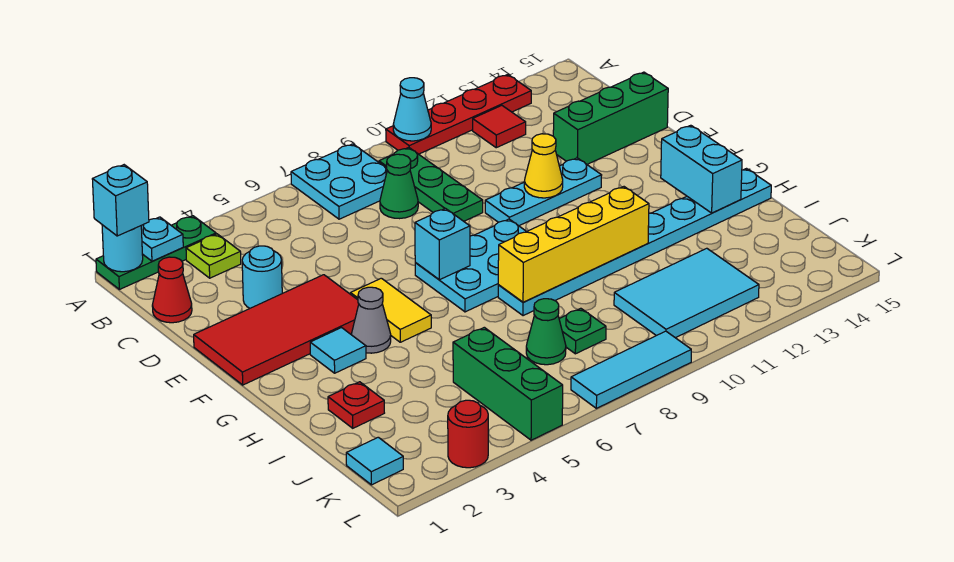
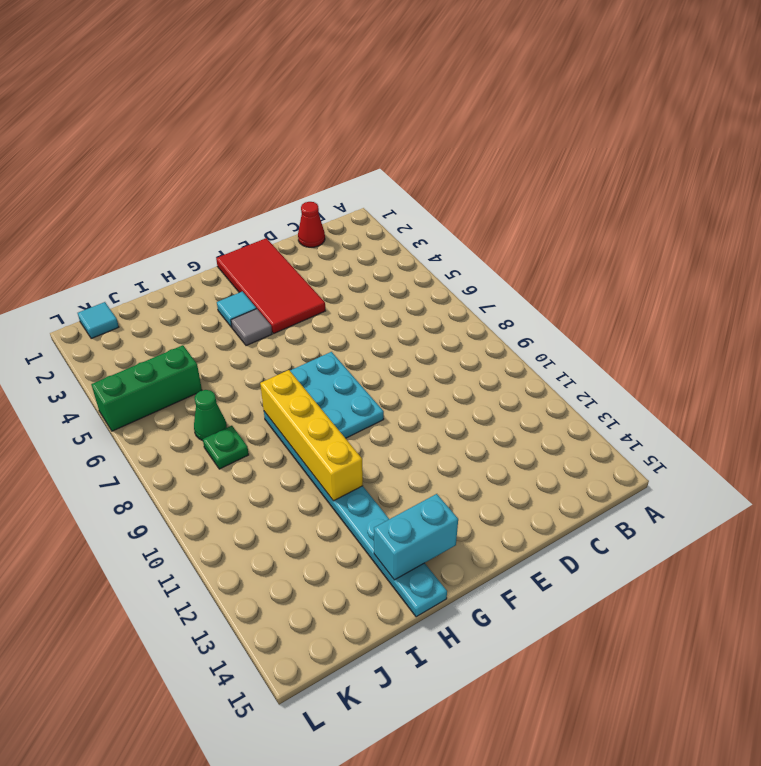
grey tile G4 level 1 -> grey cone G4 level 1
none -> green plate A1:A3 level 1
none -> cyan plate A7:B8 level 1
none -> red plate A10:A13 level 1
none -> lime plate B3 level 1

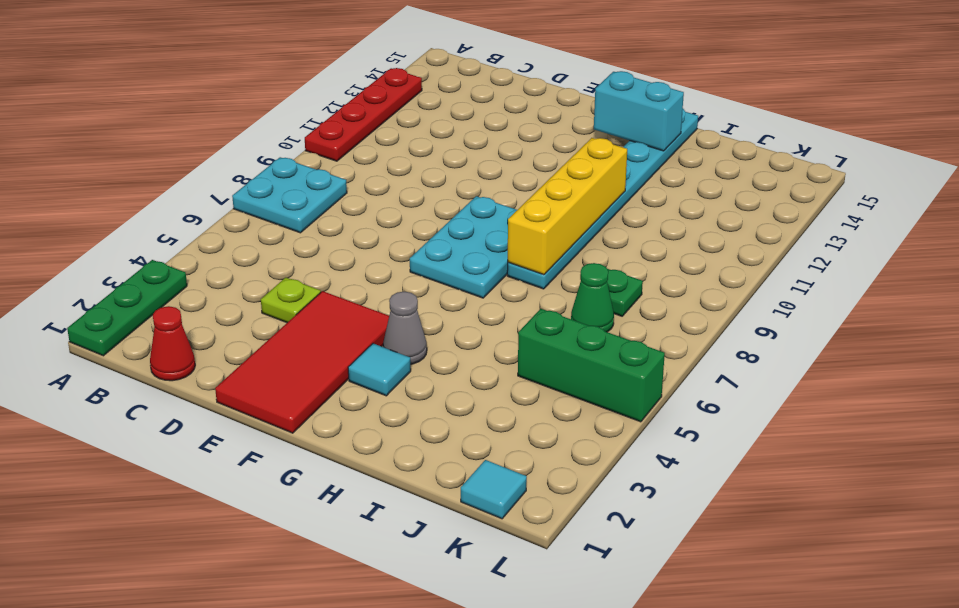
lime plate D4 level 1 -> lime plate B3 level 1
none -> green plate B9:D9 level 1
none -> red tile B12 level 1
none -> green cone C8 level 1
none -> cyan round brick D3 level 1

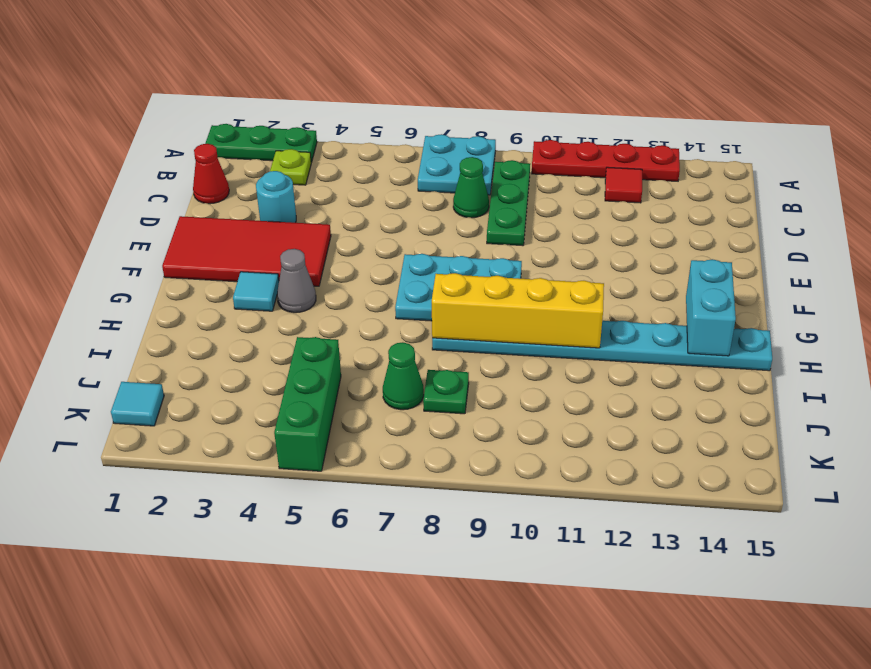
none -> green brick D13:D15 level 1
none -> cyan plate E10:E12 level 1
none -> yellow tile F5:G5 level 1
none -> red plate I2 level 1

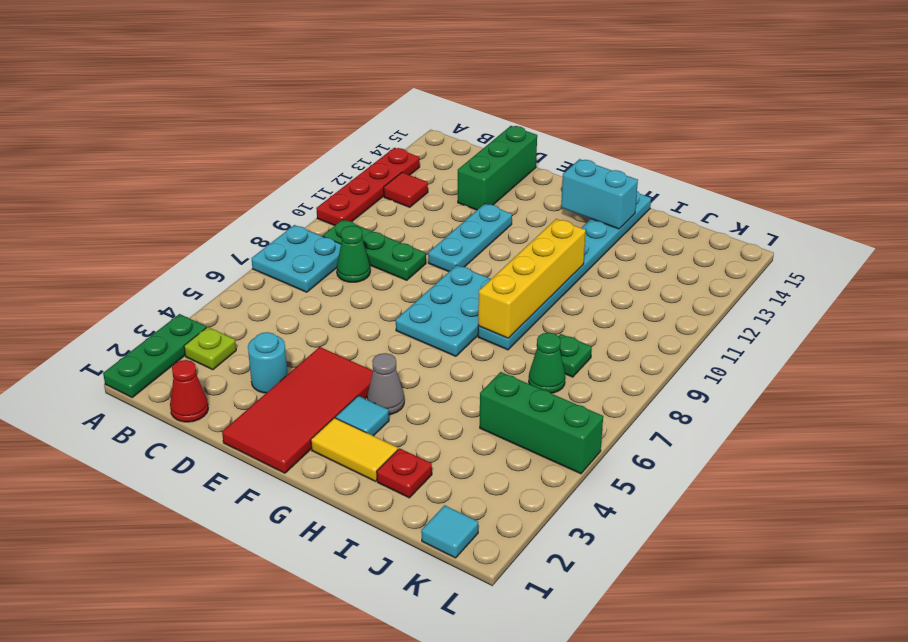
yellow tile G2:H2 level 1 -> yellow tile F5:G5 level 1
none -> cyan tile J10:K12 level 1
none -> red round brick L3 level 1
none -> cyan tile L7:L9 level 1
none -> cyan round brick A1 level 2

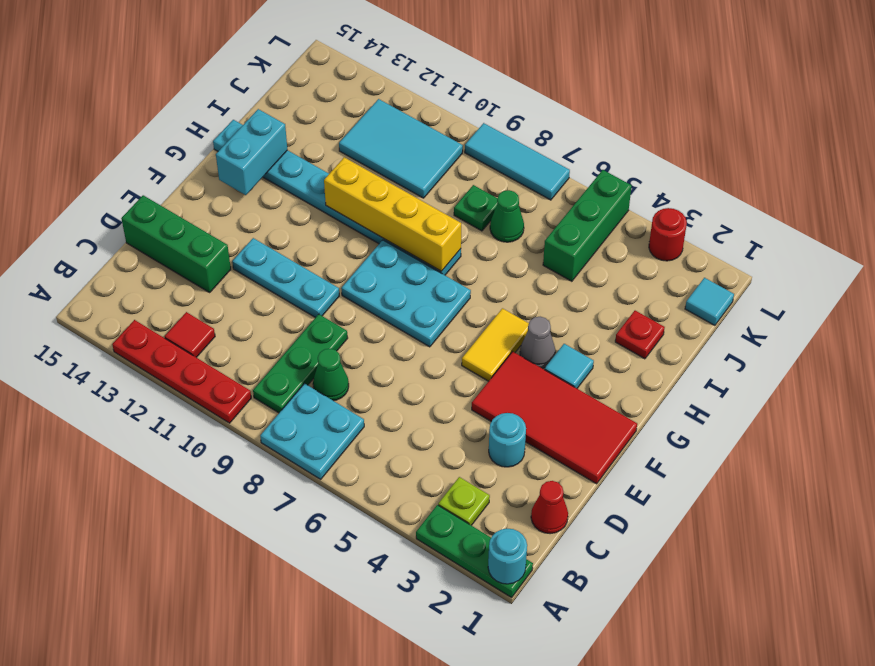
none -> cyan plate A2 level 2
none -> cyan cone A10 level 2
none -> yellow cone E11 level 2
none -> cyan brick F7 level 2

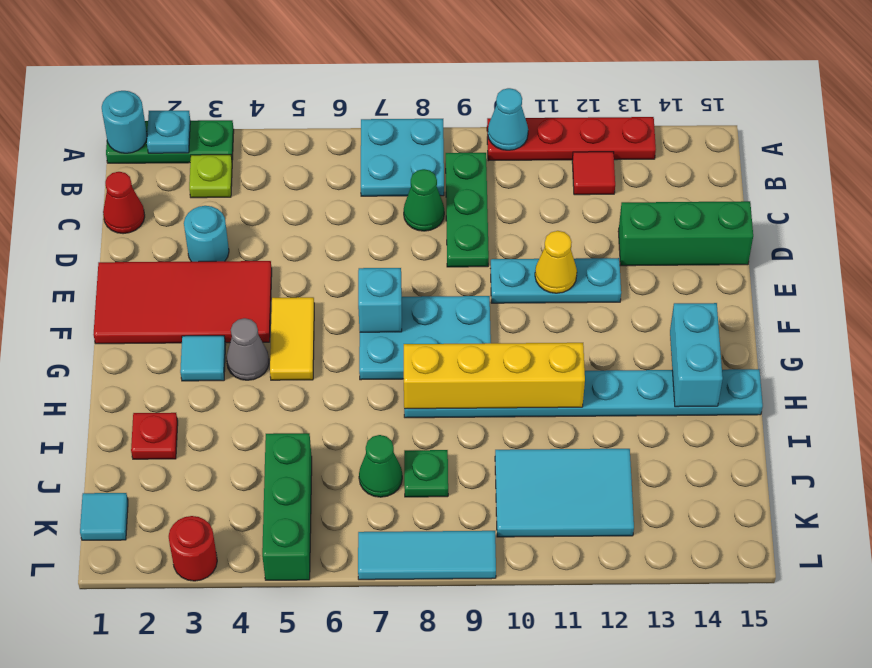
none -> cyan brick A1 level 3

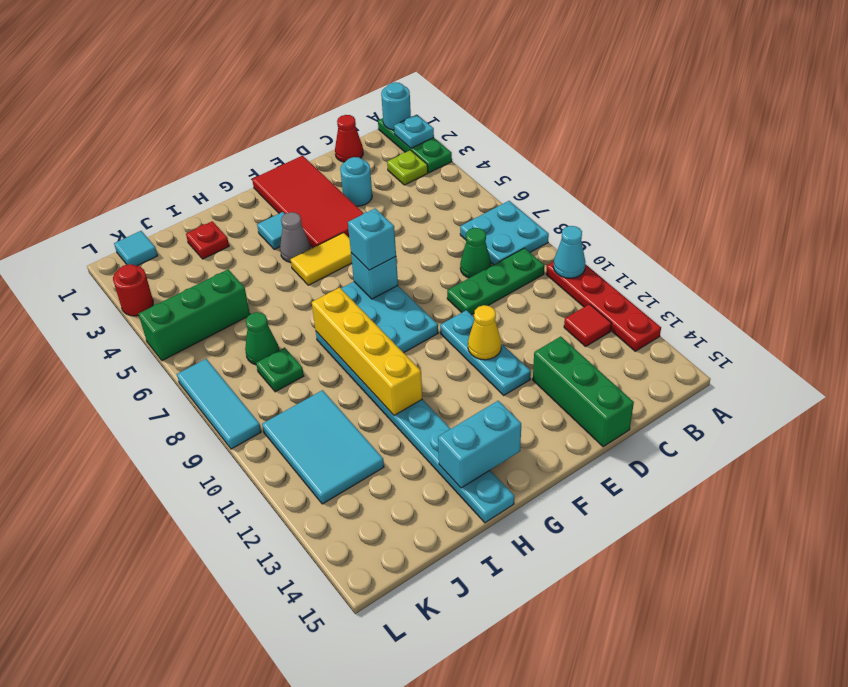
cyan brick F7 level 3 -> cyan brick A1 level 3

